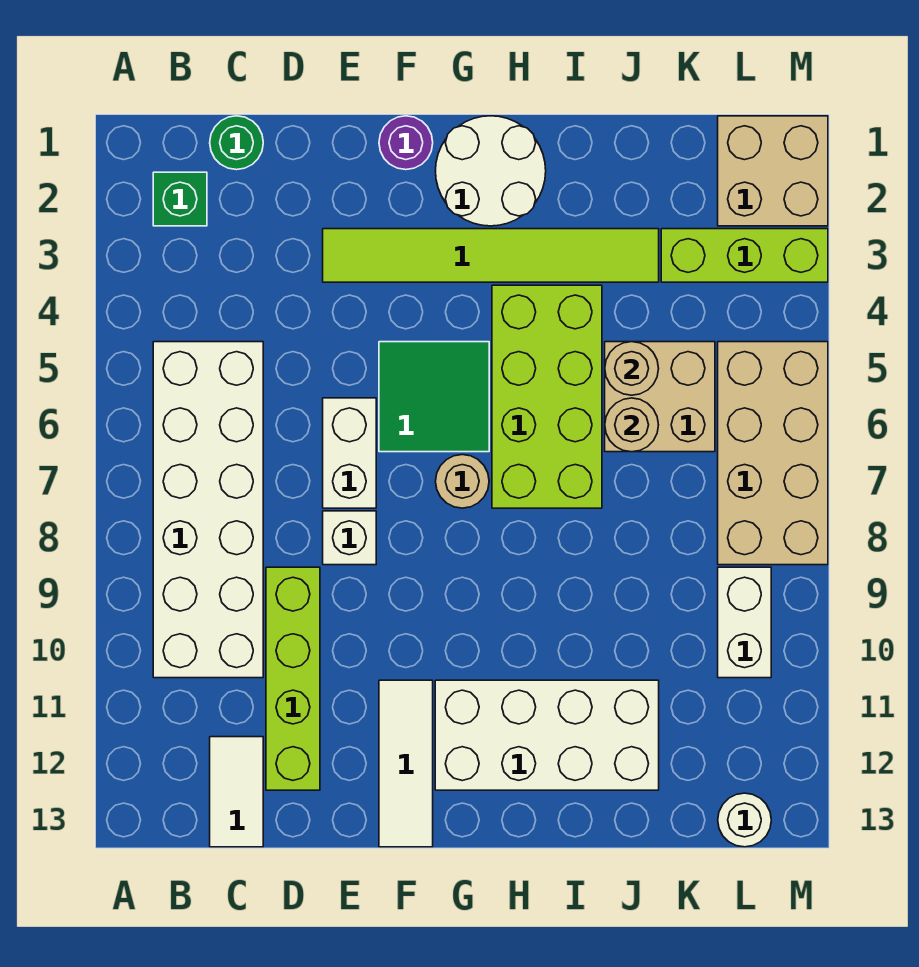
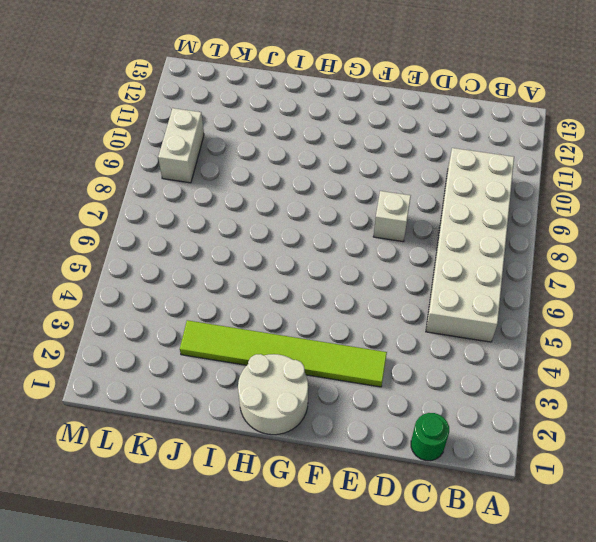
none -> green brick B2 level 1
none -> white tile C12:C13 level 1
none -> lime brick D9:D12 level 1

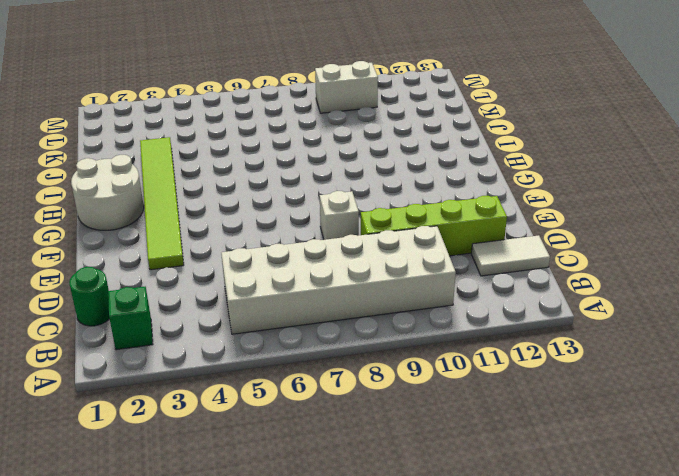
none -> white brick E6:E7 level 1
none -> purple round brick F1 level 1
none -> green tile F5:G6 level 1

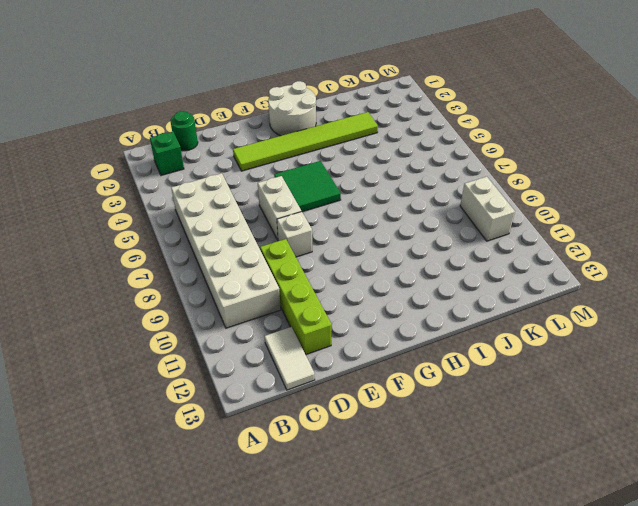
none -> purple round brick F1 level 1
none -> white tile F11:F13 level 1
none -> tan round brick G7 level 1

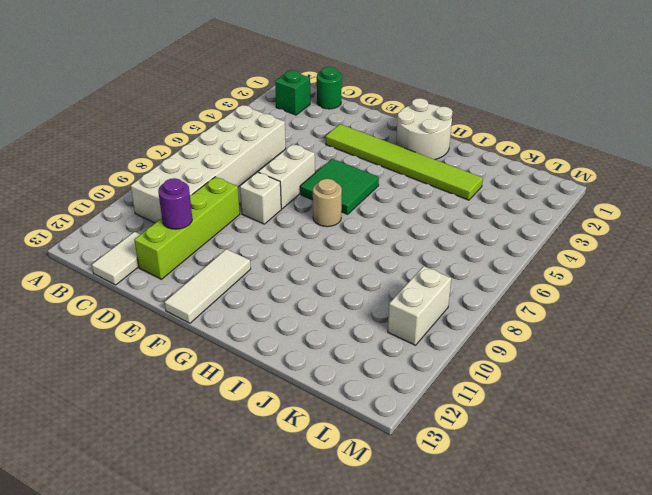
purple round brick D11 level 2 -> purple round brick F1 level 1
none -> white brick G11:J12 level 1
none -> lime brick H4:I7 level 1
none -> tan brick J5:K6 level 1

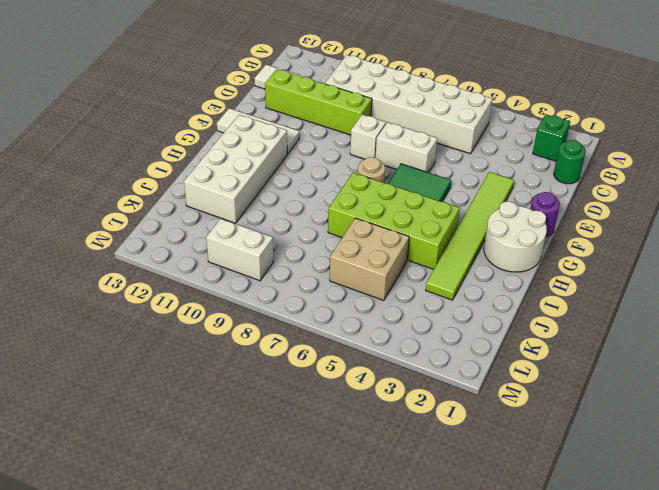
none -> lime brick K3:M3 level 1
none -> tan brick L1:M2 level 1
none -> tan brick L5:M8 level 1

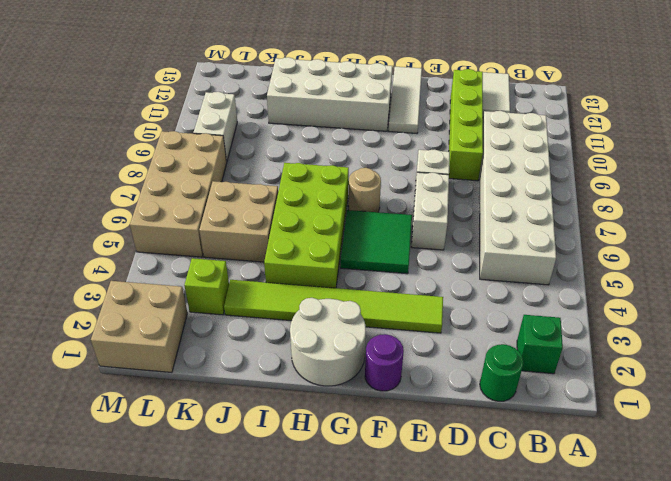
lime brick K3 level 1 -> lime brick K3:M3 level 1
none -> white round brick L13 level 1
none -> tan round brick J5 level 2
none -> tan round brick J6 level 2

